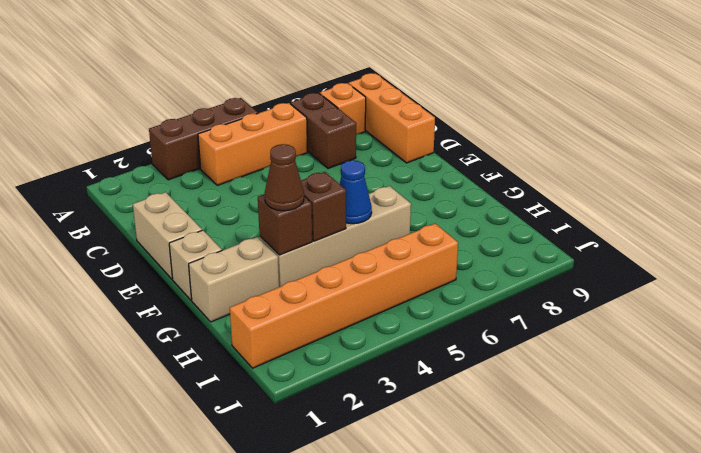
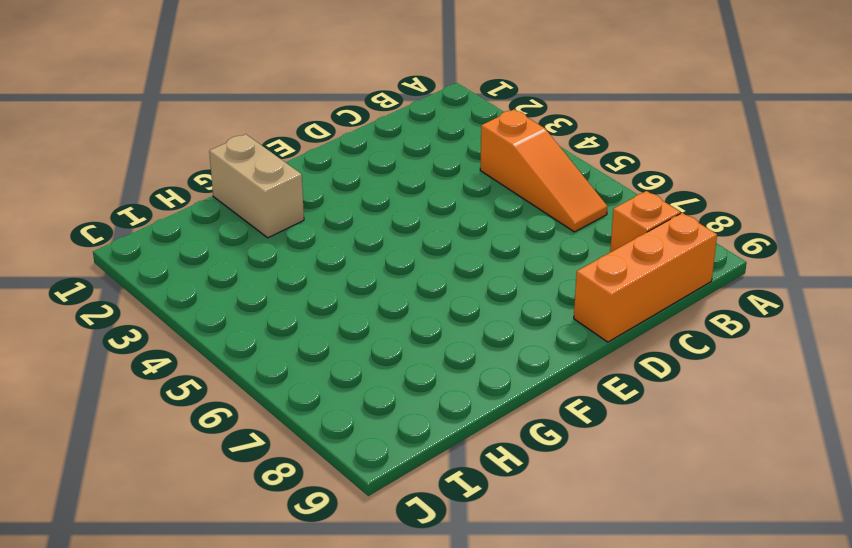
orange slope B4:B6 level 1 top 4 -> orange brick B4:B6 level 1
none -> brown brick A3:A5 level 1
none -> brown brick B7:C7 level 1
none -> tan brick D1:E1 level 1

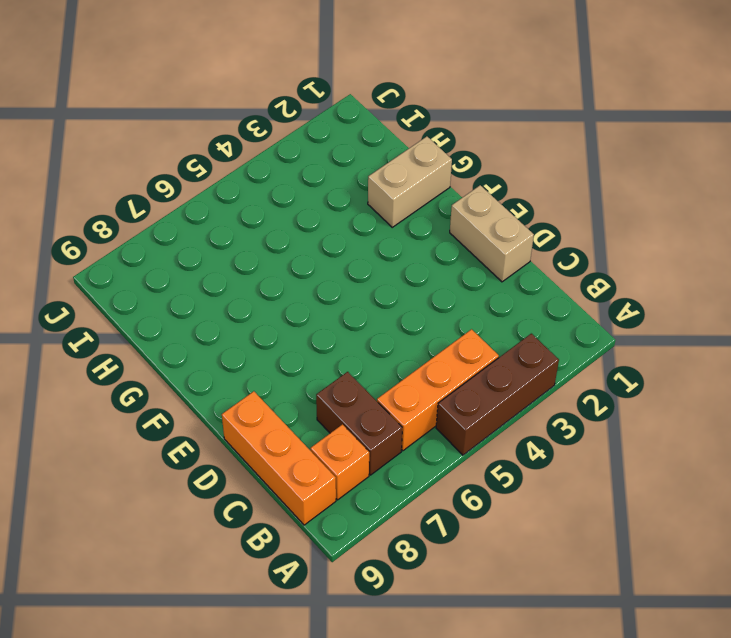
none -> tan brick F1 level 1
none -> tan brick G3:G6 level 1
none -> orange brick I1:I6 level 1

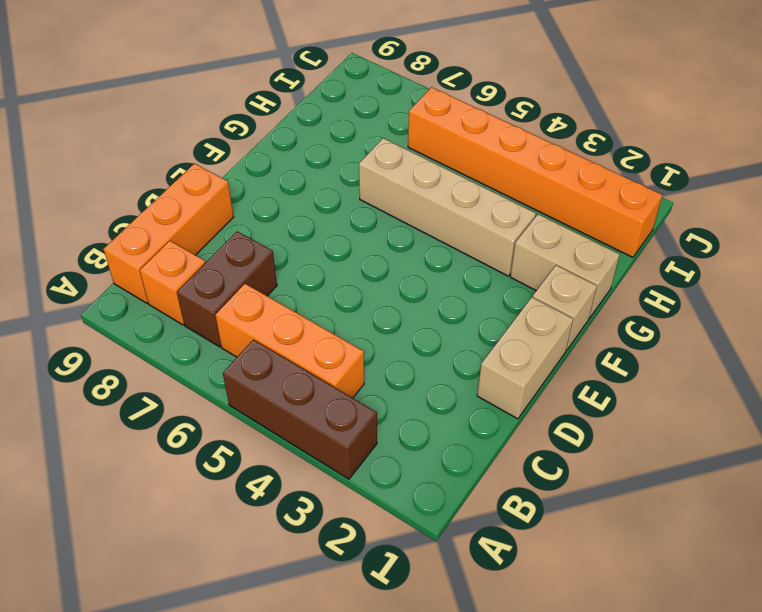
none -> brown brick G3 level 2
none -> brown brick G4 level 2
none -> blue cone G5 level 2

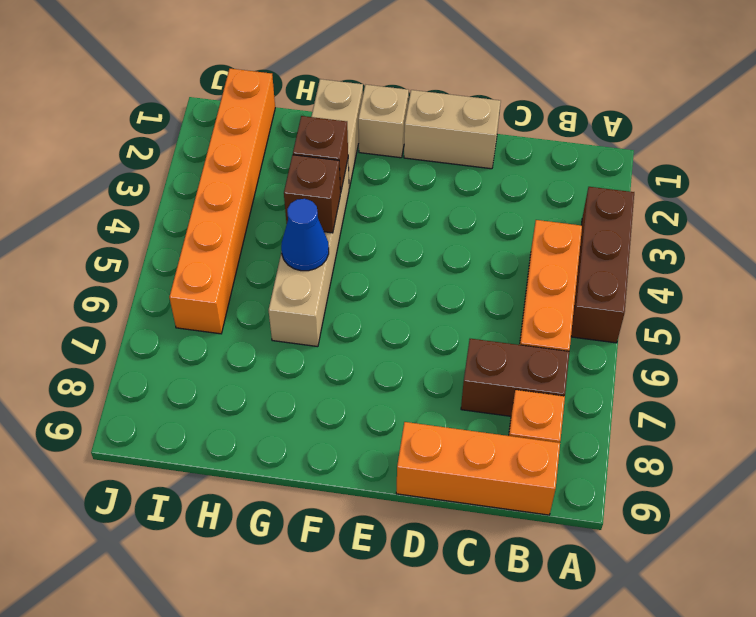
none -> brown cone G3 level 3

